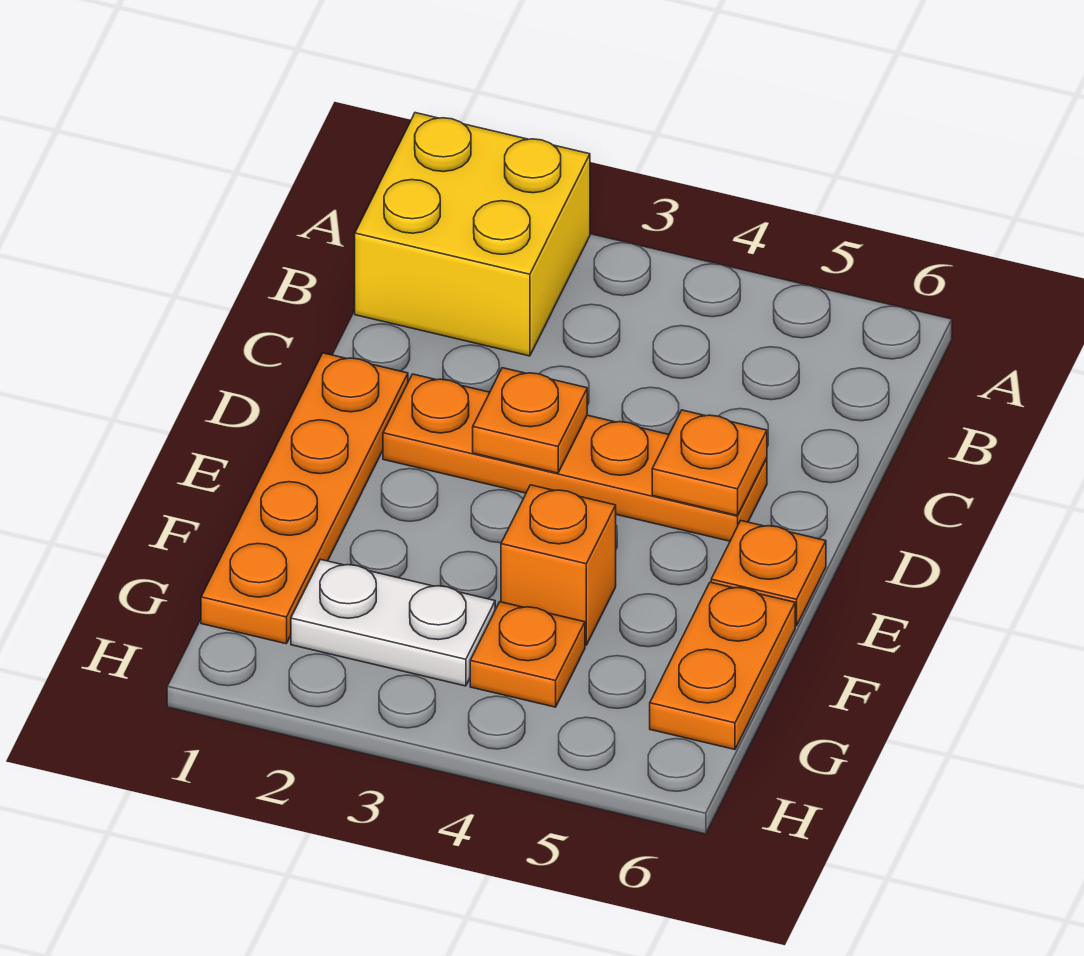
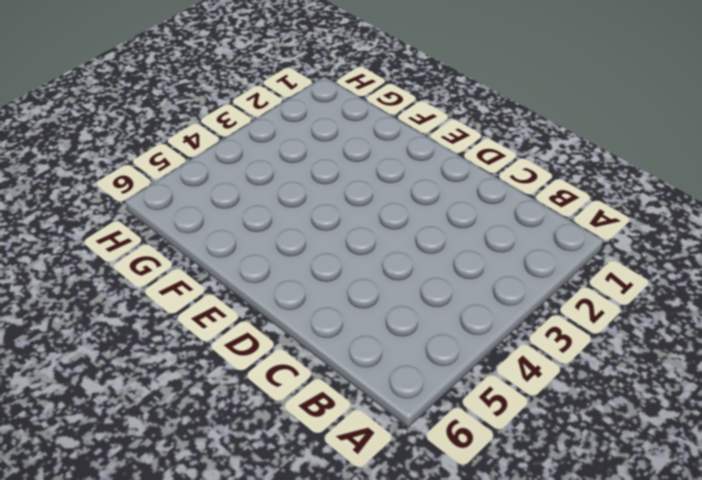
none -> yellow brick A1:B2 level 1
none -> orange plate D1:G1 level 1

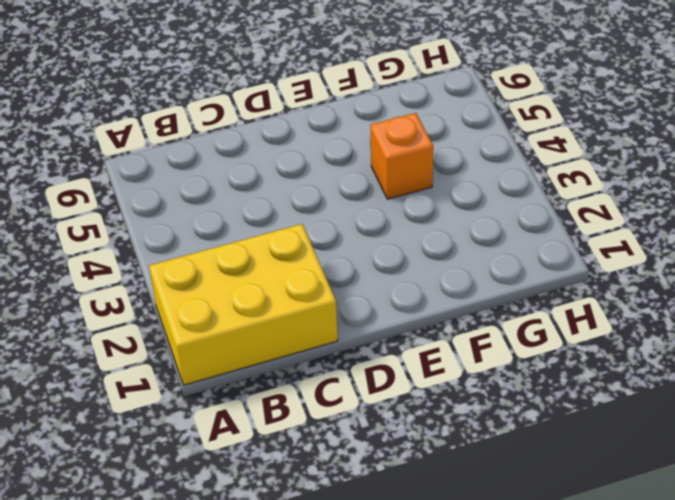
yellow brick A1:C2 level 1 -> yellow brick A1:B2 level 1
none -> orange plate D1:G1 level 1
none -> orange plate D2:D5 level 1

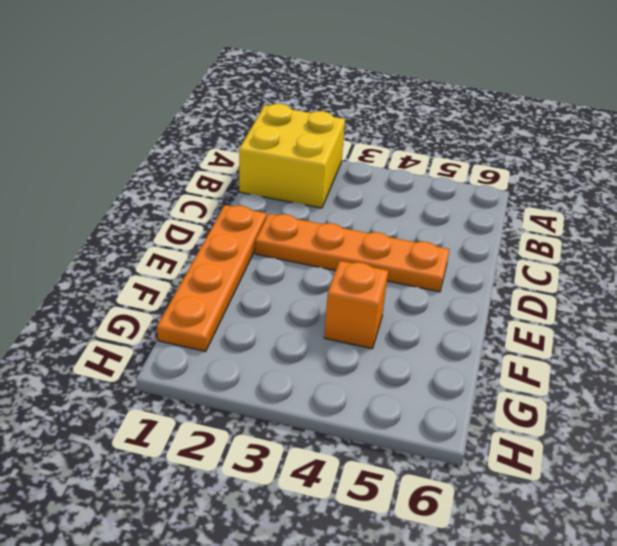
none -> orange plate E6 level 1
none -> orange plate F6:G6 level 1

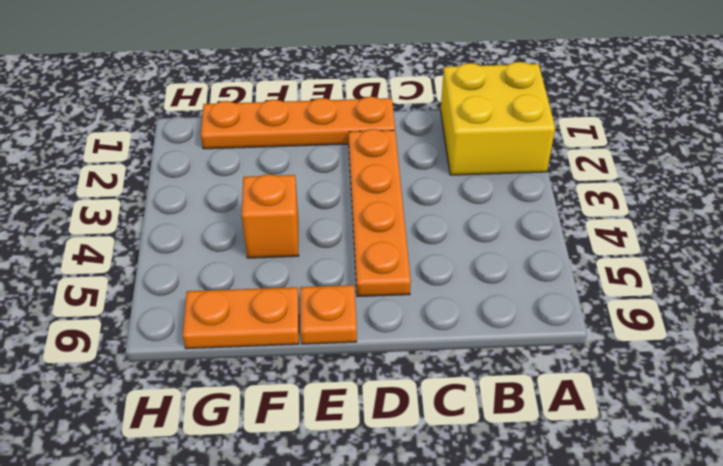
none -> white plate G2:G3 level 1
none -> orange plate G4 level 1

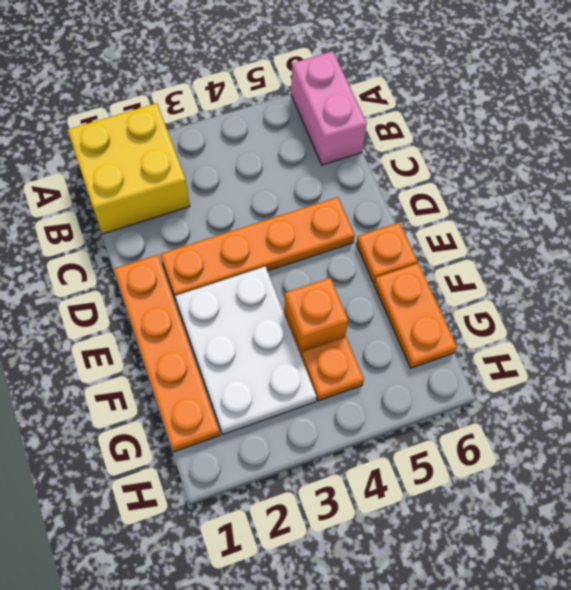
pink brick A6:B6 level 1 -> none
white plate E2:G3 level 1 -> white plate G2:G3 level 1
none -> orange plate D3 level 2
none -> orange plate D5 level 2

